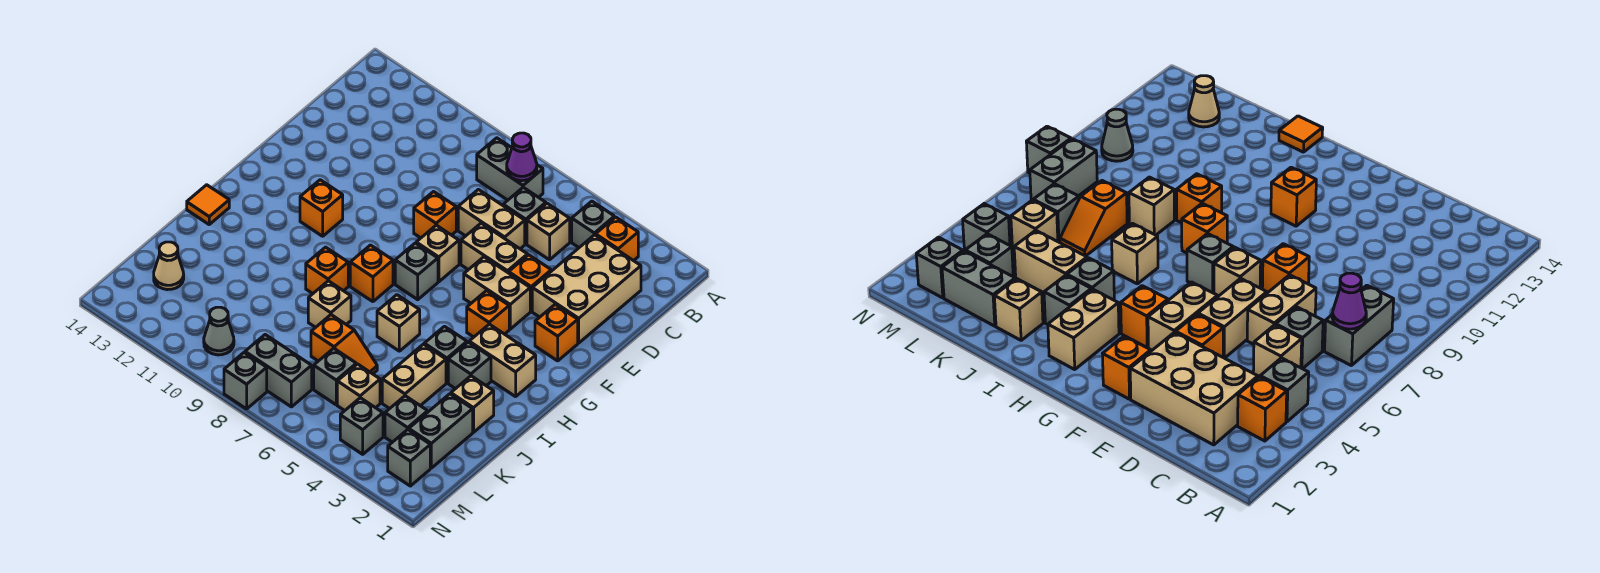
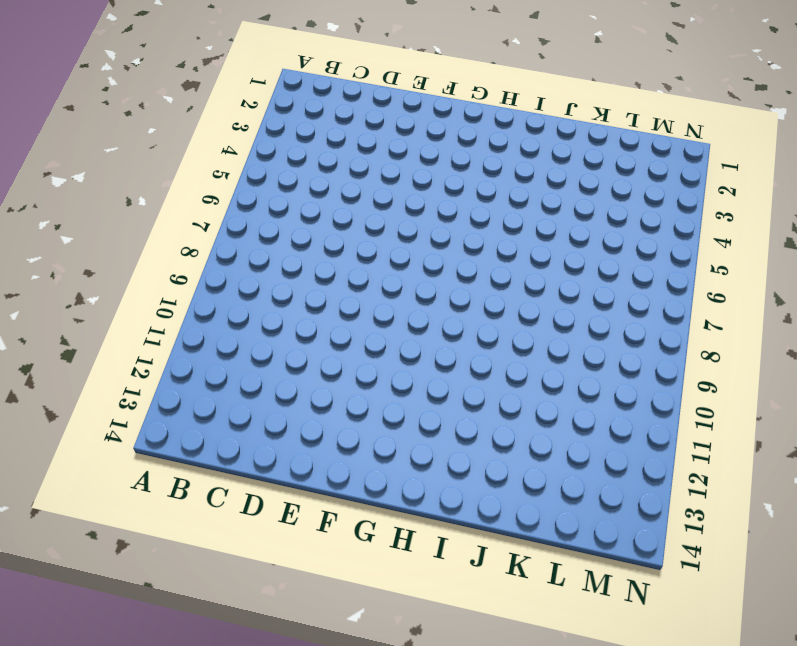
none -> orange brick B3 level 1
none -> grey brick B4 level 1
none -> grey brick B7:B8 level 1
none -> tan brick C2:E3 level 1

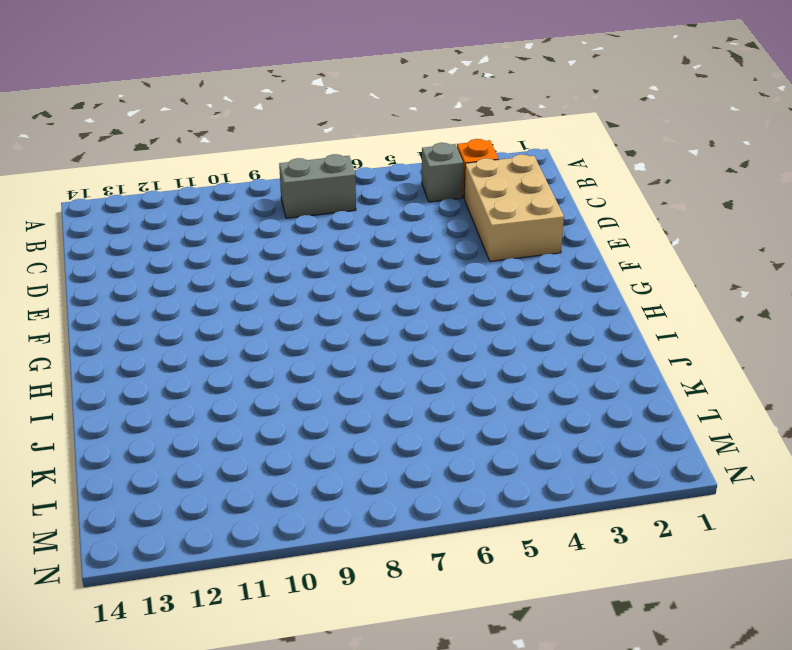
none -> tan brick C5 level 1
none -> grey brick C6 level 1
none -> tan brick D6:D7 level 1
none -> orange brick E4 level 1

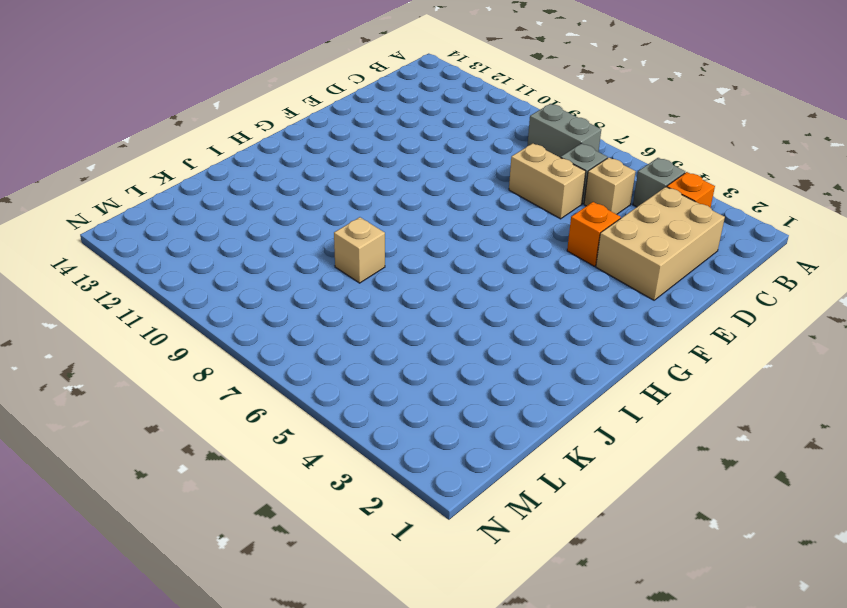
none -> tan brick E5:E6 level 1
none -> orange brick E8 level 1
none -> orange brick F2 level 1
none -> tan brick F4:F5 level 1

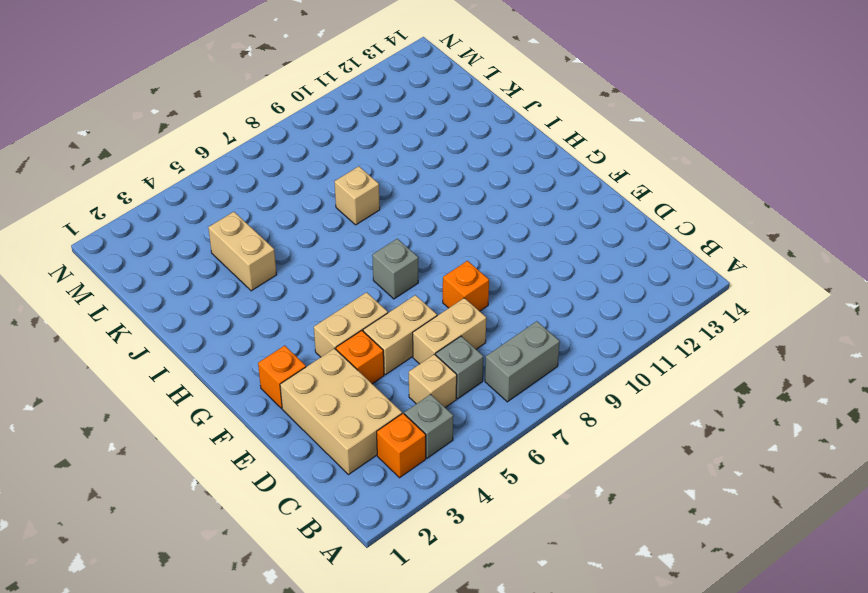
none -> tan brick F7 level 1
none -> orange brick G4 level 1
none -> orange brick G11 level 1
none -> tan brick H2:H3 level 1

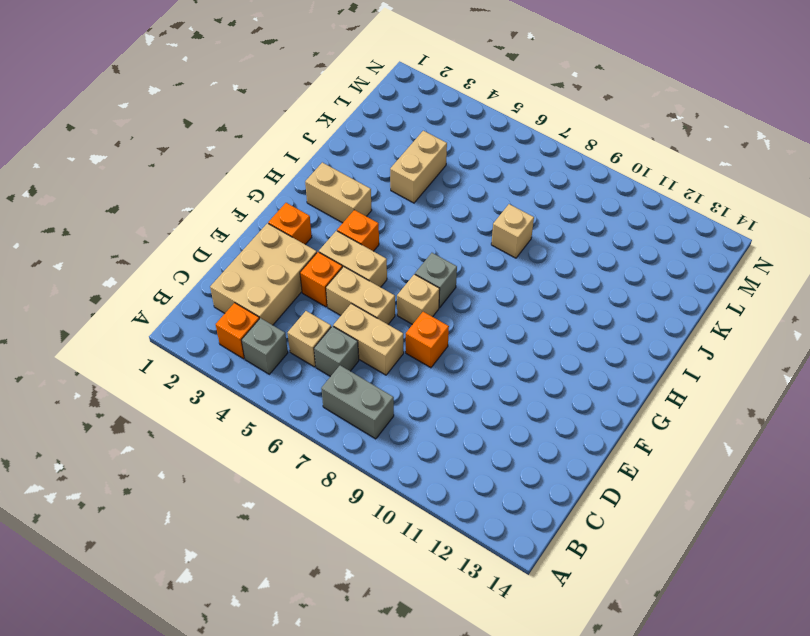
none -> orange brick G11 level 1
none -> orange brick H8 level 1
none -> grey brick I3 level 1
none -> grey brick I4 level 1

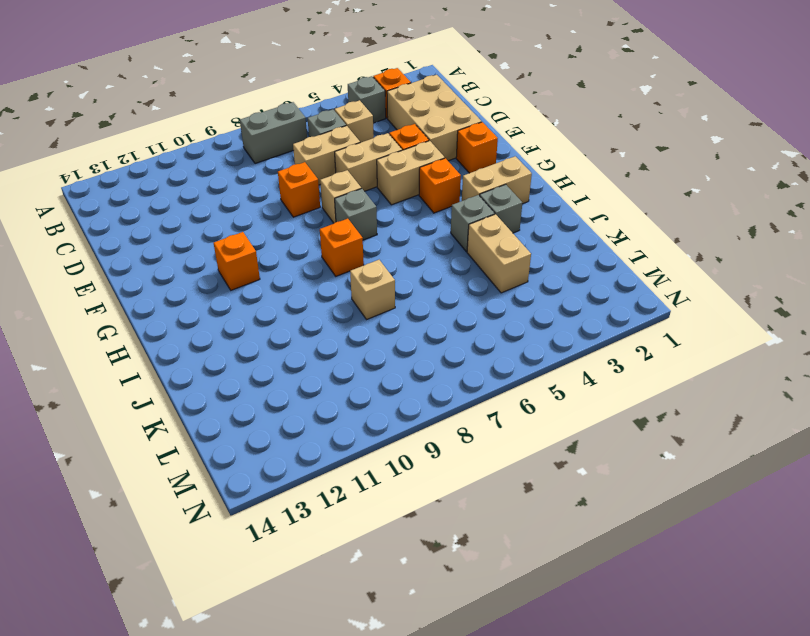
none -> tan brick I6 level 1
none -> orange brick I9 level 1
none -> orange tile I14 level 1
none -> tan brick J2 level 1

